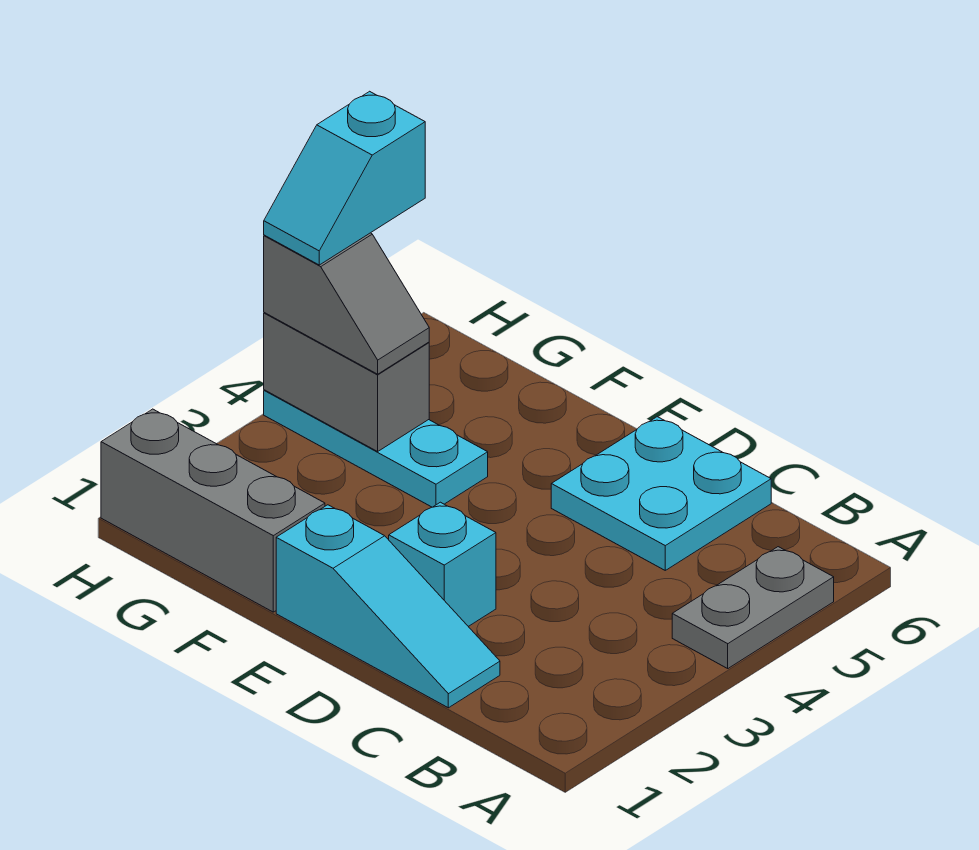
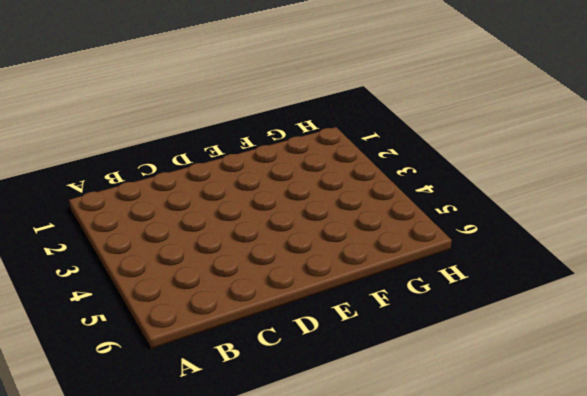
none -> grey plate A4:A5 level 1
none -> cyan slope C1:E1 level 1 top E

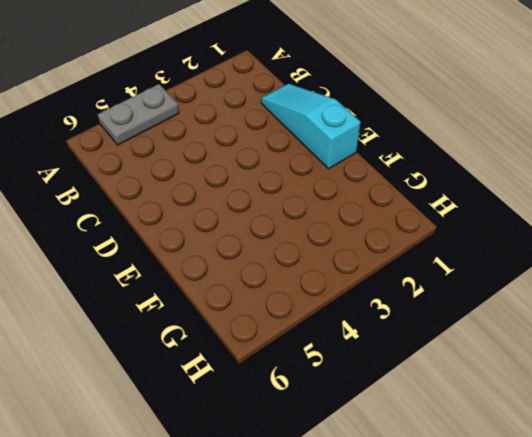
none -> cyan plate C5:D6 level 1
none -> cyan brick D2 level 1

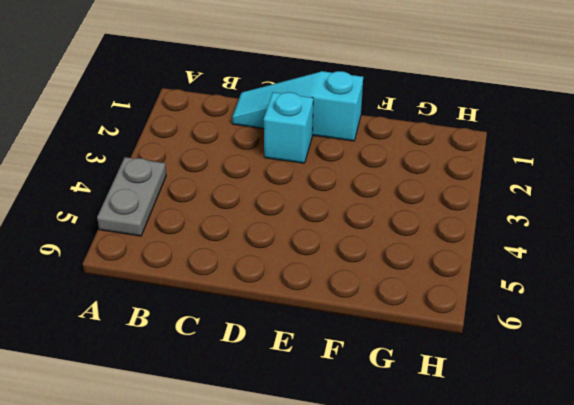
none -> cyan plate C5:D6 level 1
none -> grey brick F1:H1 level 1

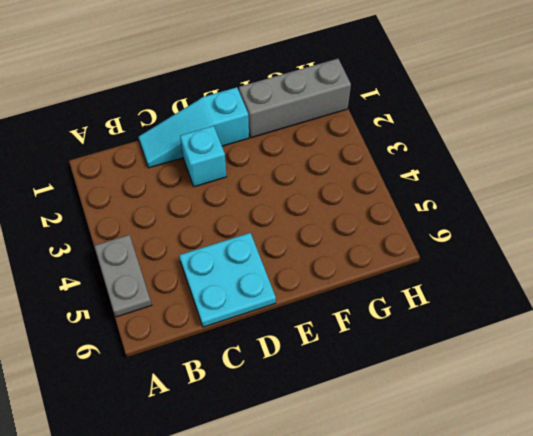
none -> cyan plate F4:H4 level 1
none -> grey brick G4:H4 level 2

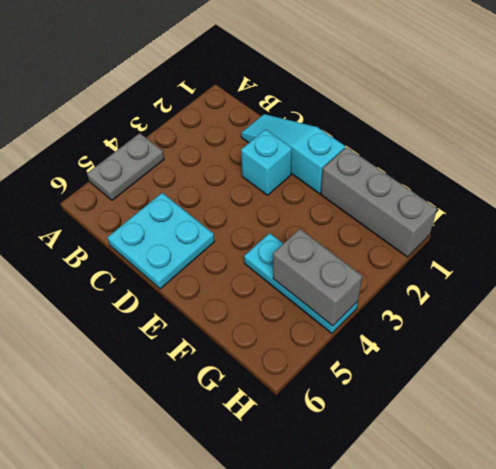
none -> grey slope G4:H4 level 3 top H
none -> cyan slope H4:H5 level 4 top 5

